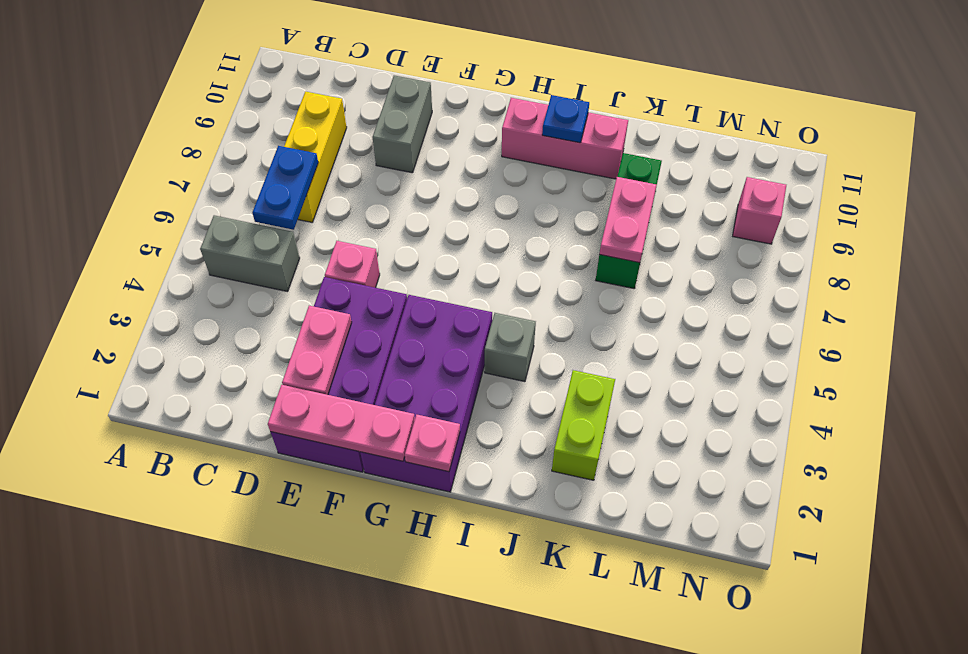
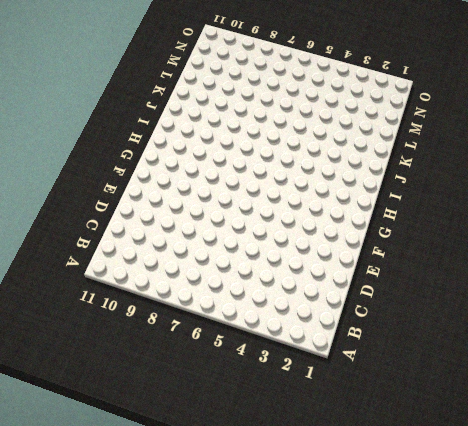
none -> grey brick B5:C5 level 1
none -> yellow brick C7:C9 level 1
none -> purple brick E1:F4 level 1

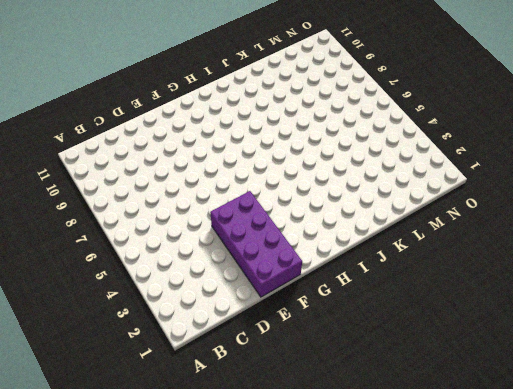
none -> grey brick B5:C5 level 1
none -> yellow brick C7:C9 level 1
none -> pink brick E5 level 1

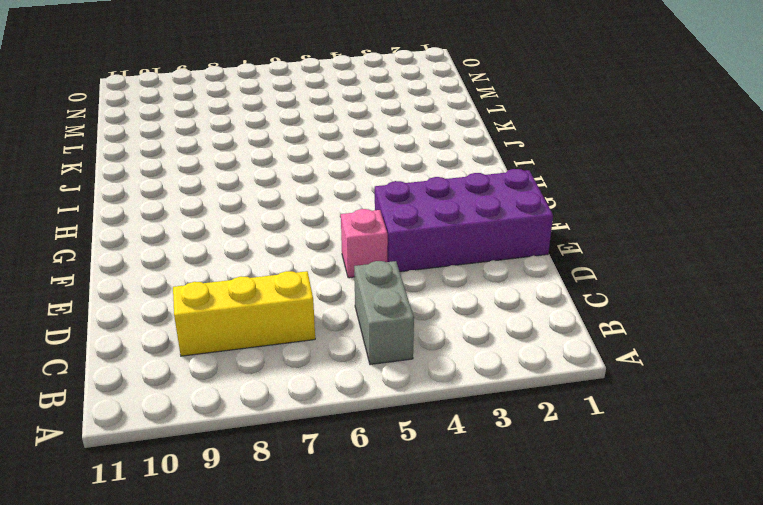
none -> grey brick E9:E10 level 1
none -> purple brick G1:H4 level 1
none -> pink brick H10:J10 level 1

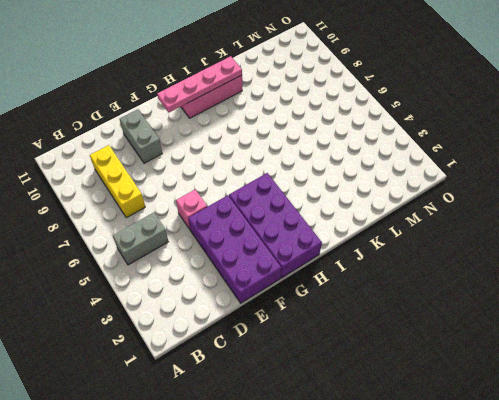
pink plate G10:J10 level 2 -> blue plate I10 level 2
none -> grey brick I4 level 1
none -> lime brick K2:K3 level 1
none -> green brick K7:K9 level 1

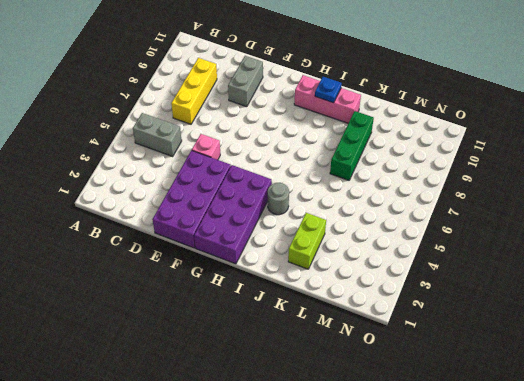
grey round brick I4 level 1 -> grey brick I4 level 1
none -> pink brick N9 level 1
none -> blue plate C6:C7 level 2
none -> pink plate E1:G1 level 2

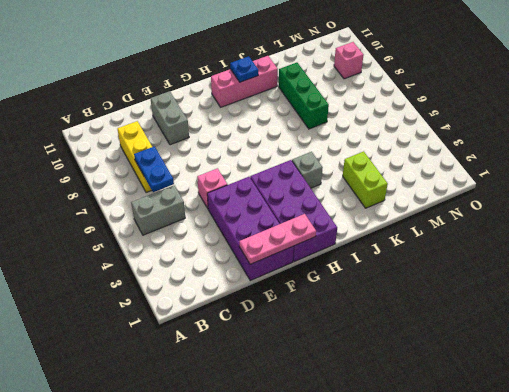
none -> pink plate E2:E3 level 2
none -> pink plate H1 level 2
none -> pink plate K7:K8 level 2

